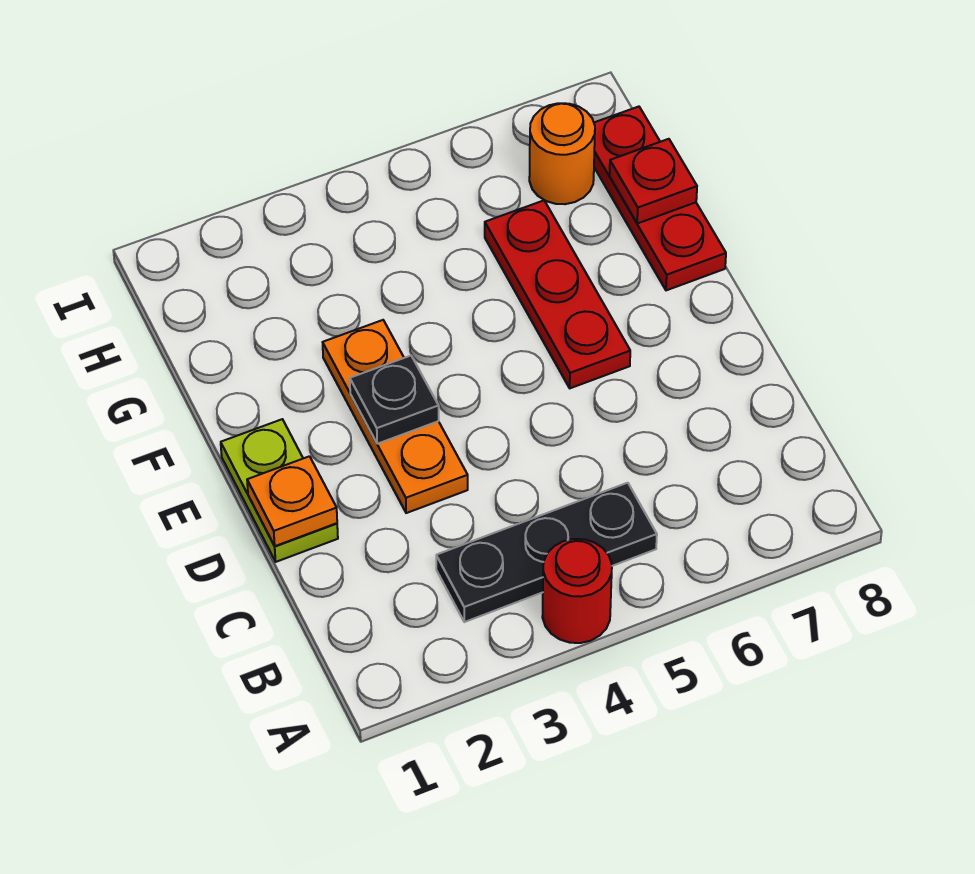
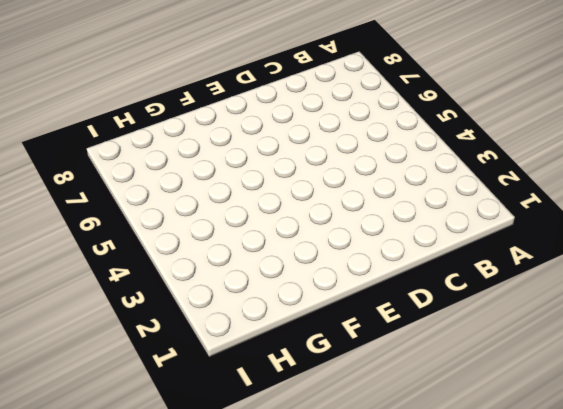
none -> red round brick A4 level 1
none -> black plate B3:B5 level 1

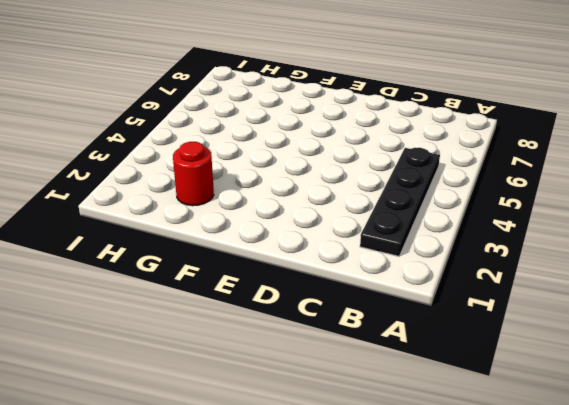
black plate B2:B5 level 1 -> black plate B3:B5 level 1
red round brick G2 level 1 -> red round brick A4 level 1
none -> lime plate D1:E1 level 1
none -> orange plate D3:F3 level 1

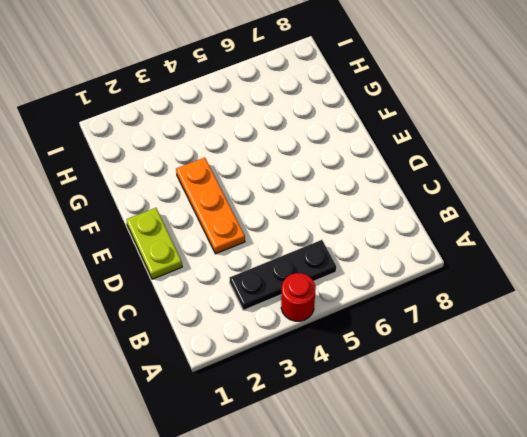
none -> red plate E6:G6 level 1
none -> red plate F8:H8 level 1

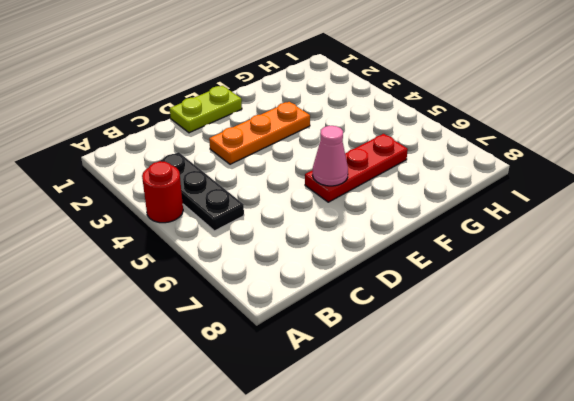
pink cone E6 level 2 -> none
none -> red plate F8:H8 level 1
none -> orange round brick H7 level 1

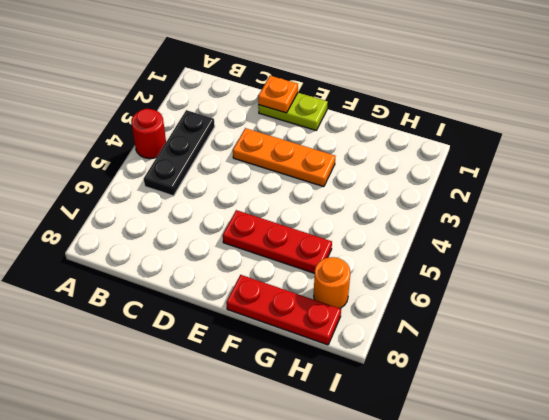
none -> black plate E3 level 2
none -> red plate G8 level 2

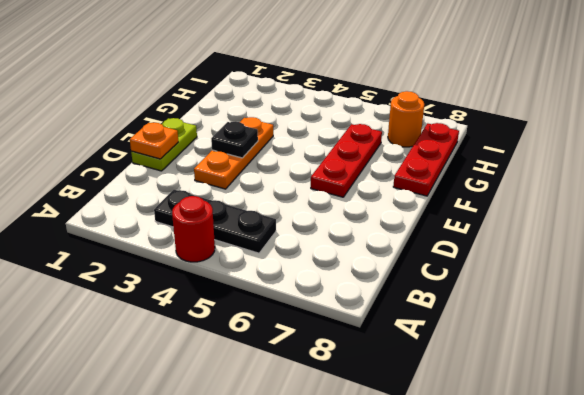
none -> red plate G8 level 2

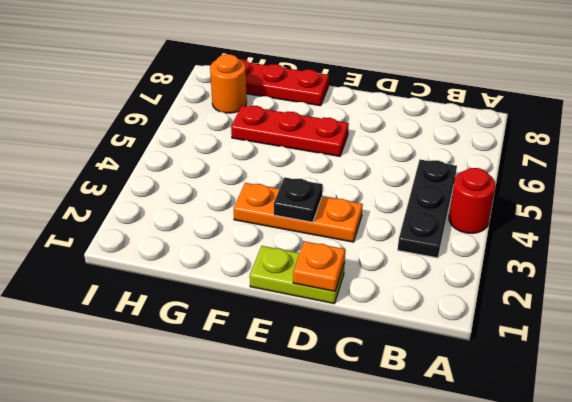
none -> red plate G8 level 2

